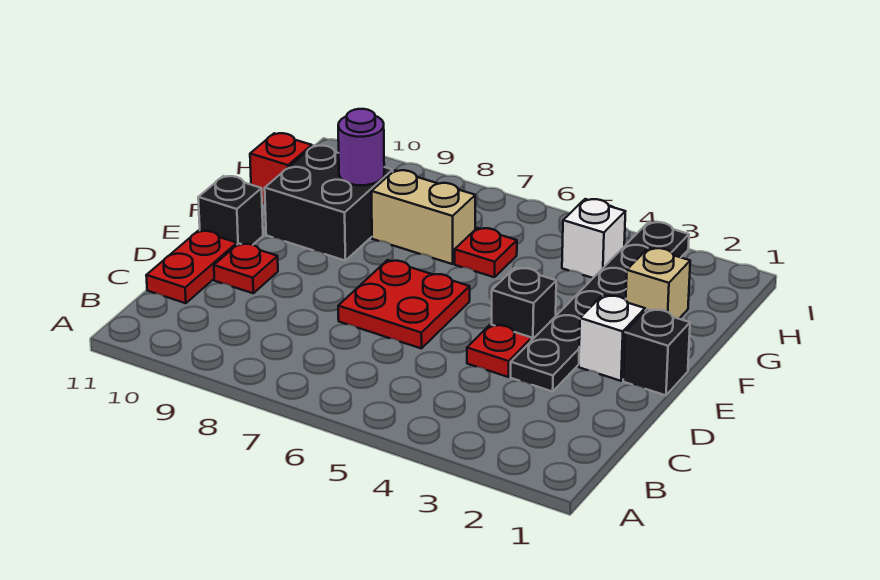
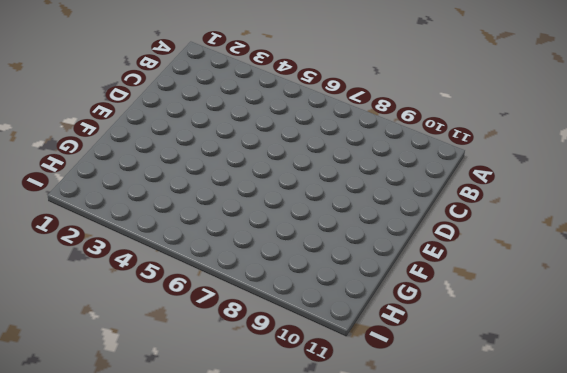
none -> red plate C11:D11 level 1
none -> black plate D3:I3 level 1
none -> red plate D4 level 1

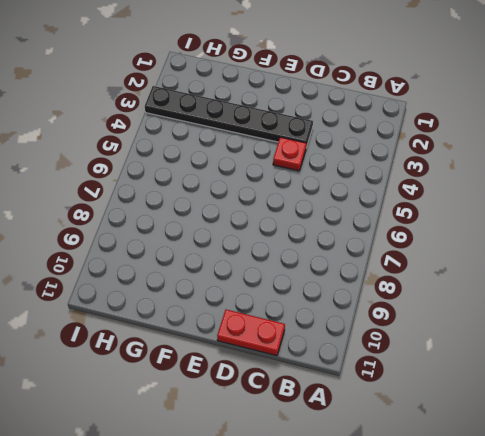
none -> red plate D6:E7 level 1
none -> red plate D10 level 1
none -> black brick E1 level 1

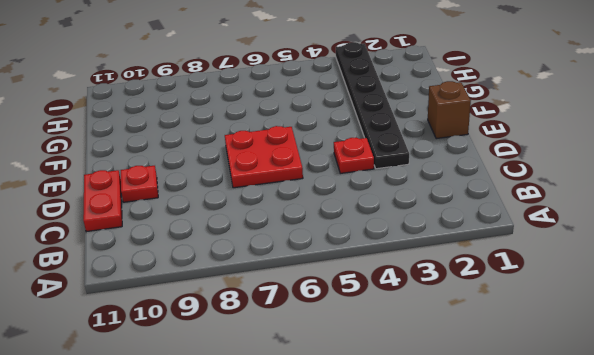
brown brick E1 level 1 -> black brick E1 level 1
none -> white brick E2 level 1
none -> black brick E4 level 1
none -> black brick E11 level 1

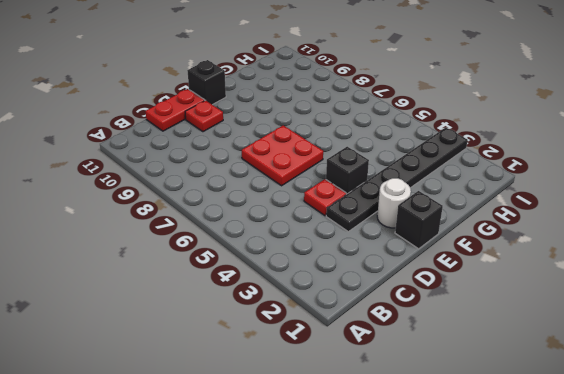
white round brick E2 level 1 -> white brick E2 level 1
none -> black brick F9:G10 level 1
none -> tan brick G2 level 1
none -> red plate G6 level 1

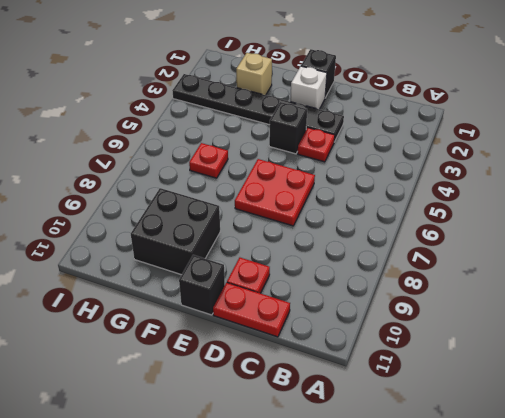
none -> tan brick G7:G8 level 1
none -> red brick G11 level 1
none -> white brick H4 level 1

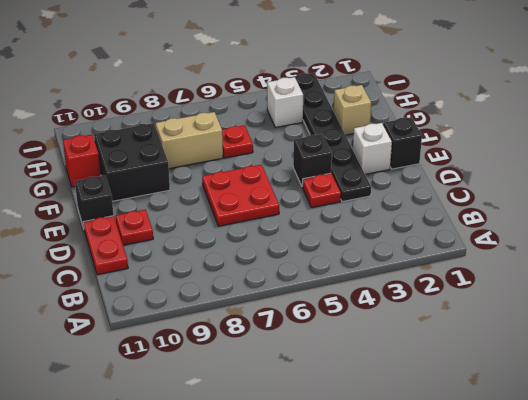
none -> purple round brick G9 level 2

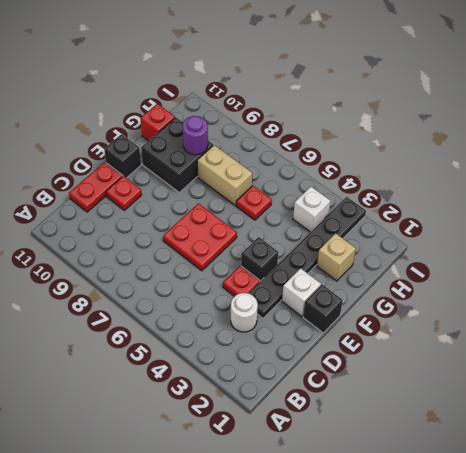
white round brick C3 level 1 -> none

